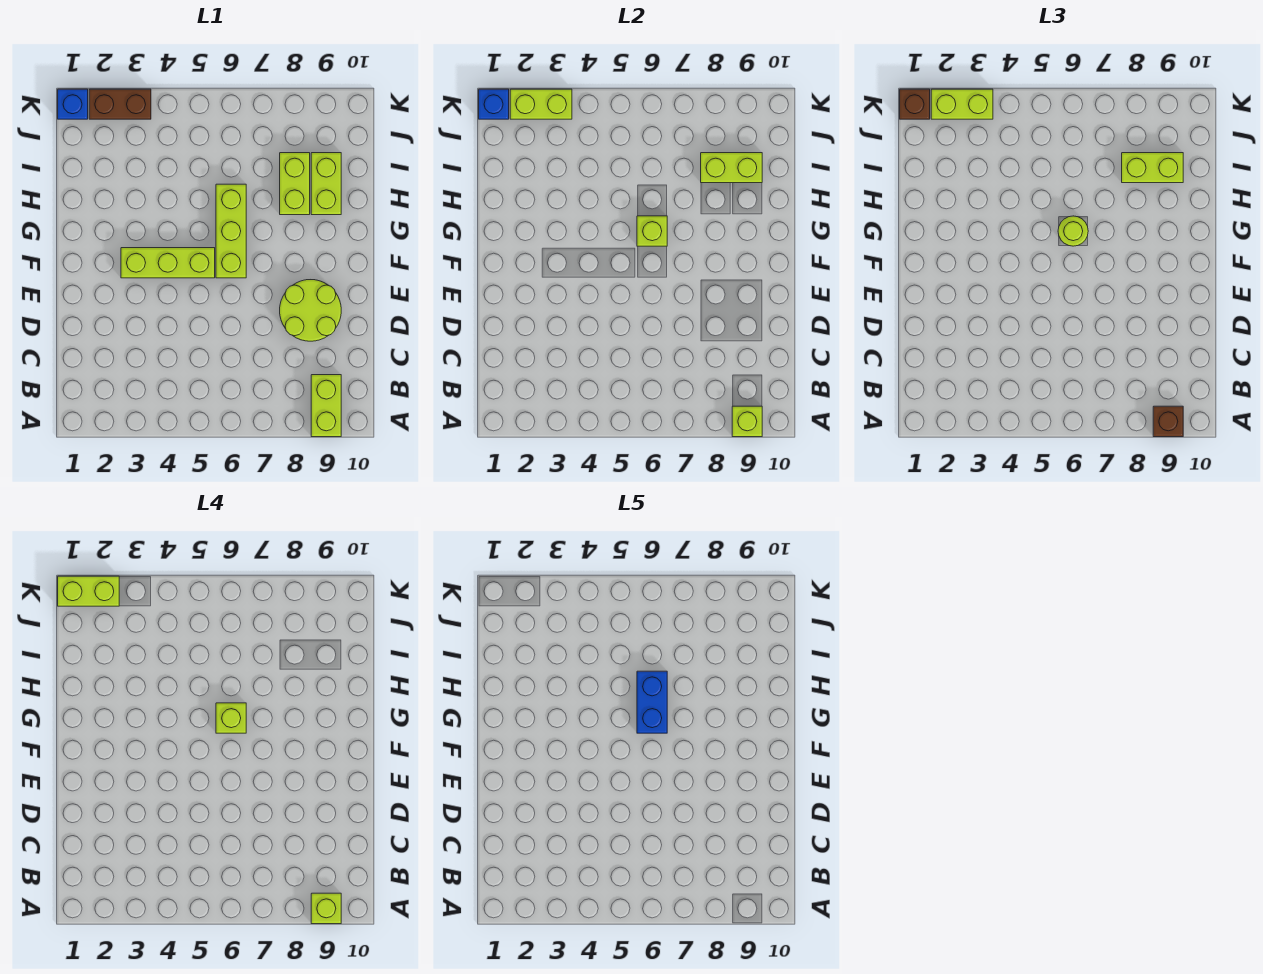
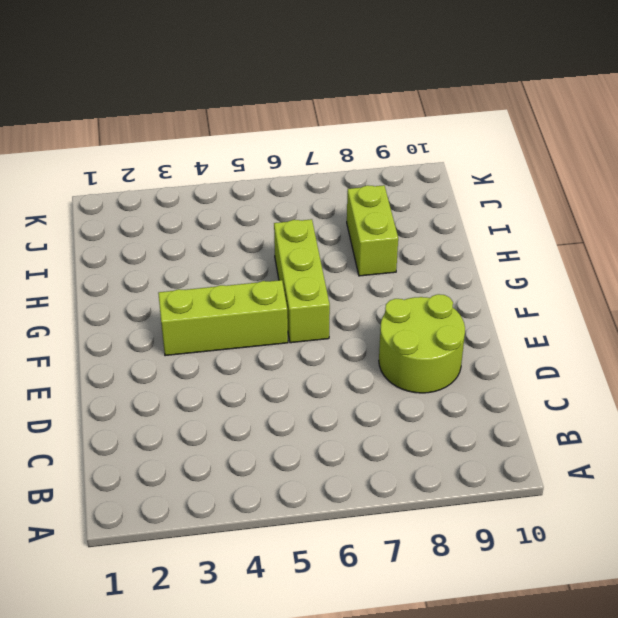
none -> lime brick A9:B9 level 1
none -> lime brick H9:I9 level 1
none -> blue brick K1 level 1

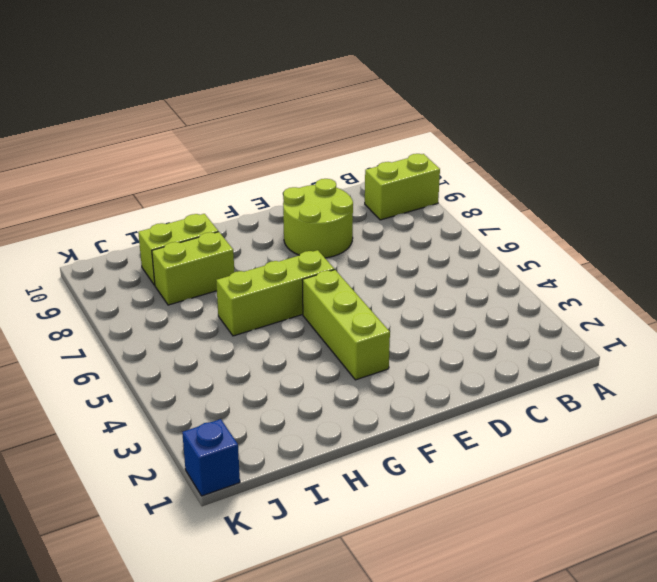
none -> brown brick K2:K3 level 1
none -> lime brick A9 level 2
none -> lime brick G6 level 2

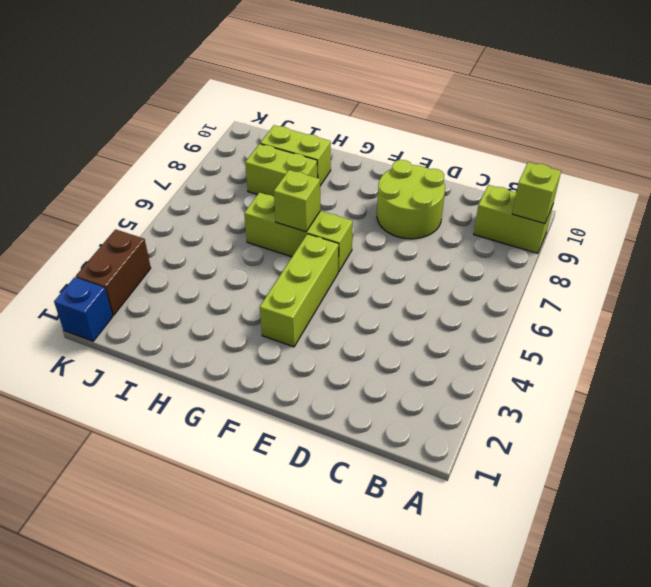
none -> lime brick I8:I9 level 2
none -> blue brick K1 level 2
none -> lime brick K2:K3 level 2

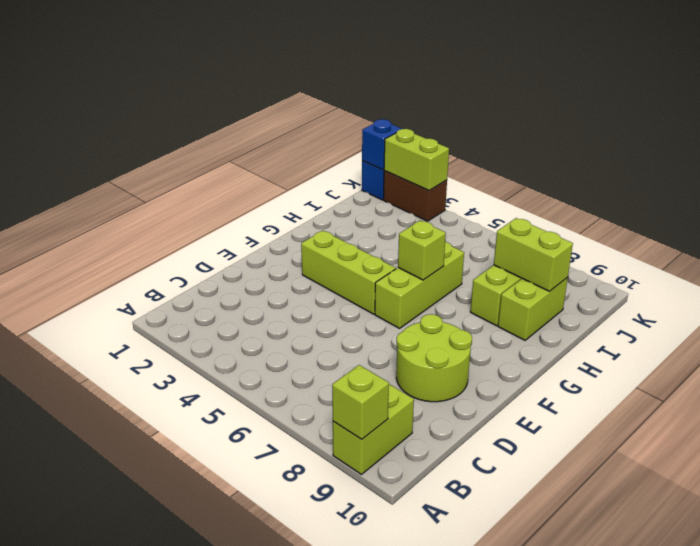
none -> brown brick A9 level 3
none -> lime round brick G6 level 3
none -> lime brick I8:I9 level 3

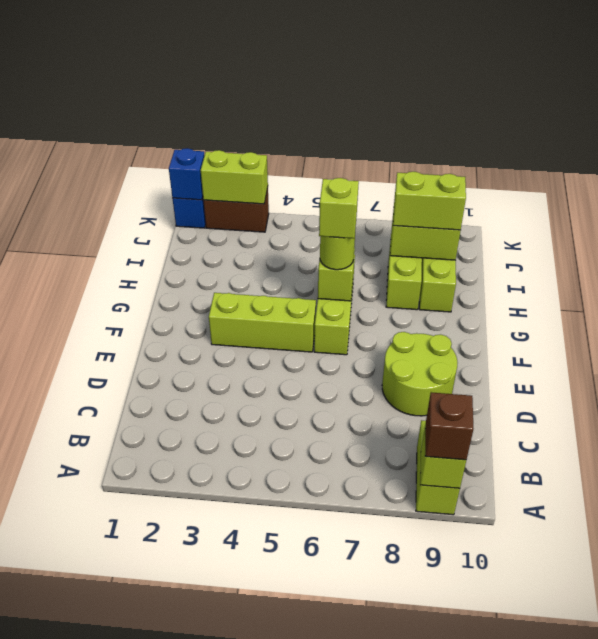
none -> brown brick K1 level 3
none -> lime brick K2:K3 level 3
none -> lime brick A9 level 4

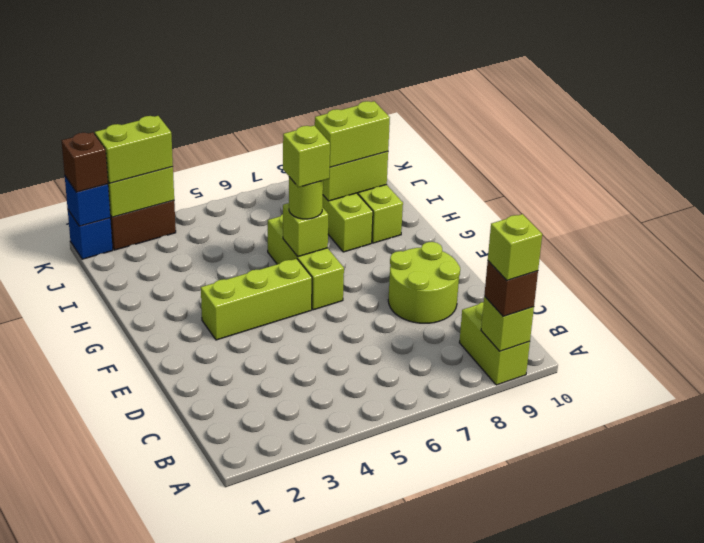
none -> lime brick K1:K2 level 4
none -> blue brick G6:H6 level 5

